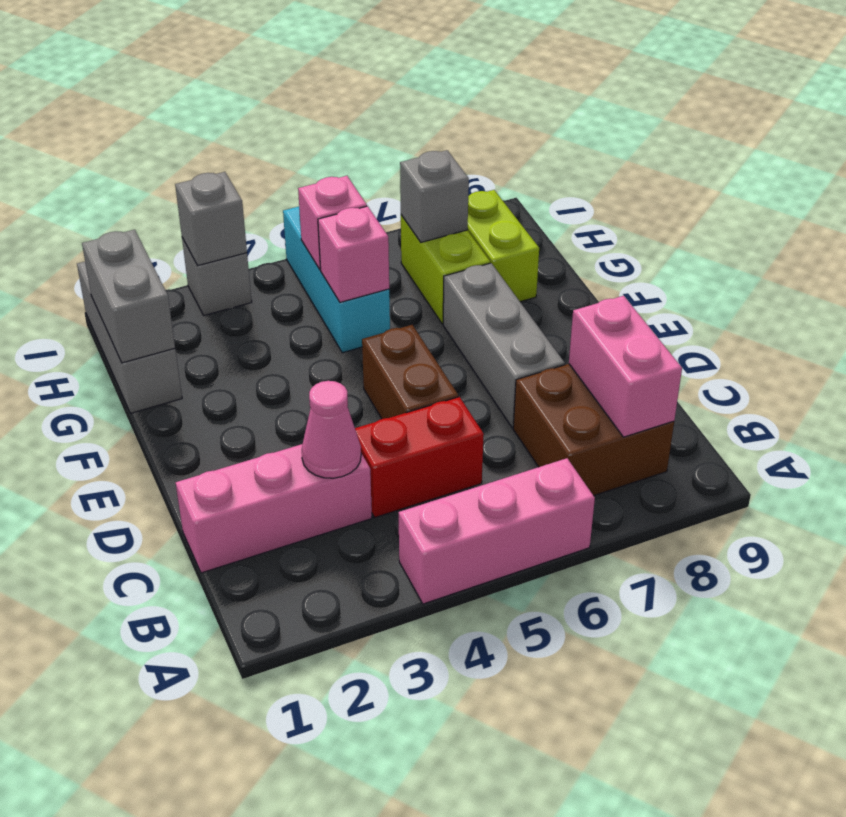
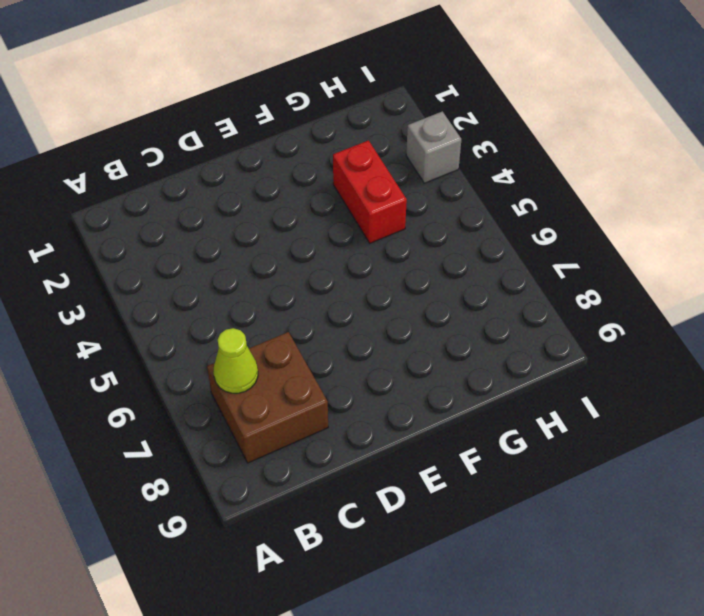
lime cone B7 level 2 -> none
red brick G3:G4 level 1 -> red brick C4:C5 level 1
none -> pink brick A4:A6 level 1
none -> pink brick C1:C3 level 1
none -> brown brick D5:E5 level 1

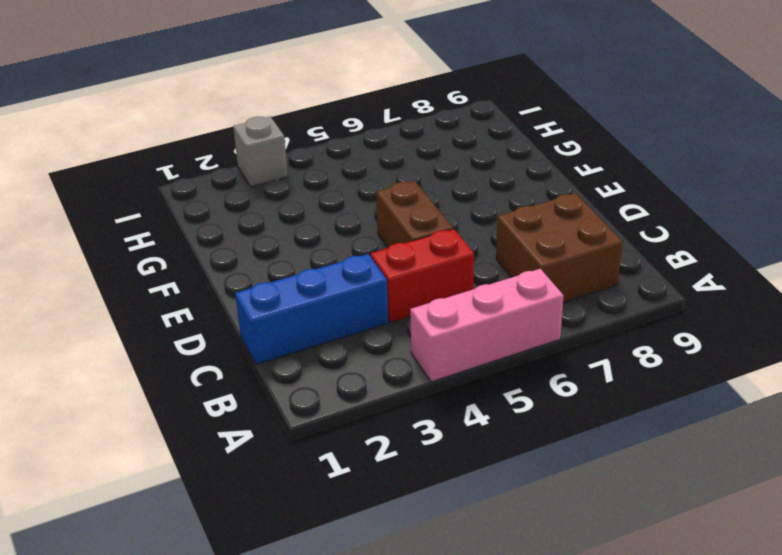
blue brick C1:C3 level 1 -> pink brick C1:C3 level 1
none -> grey brick D7:F7 level 1
none -> grey brick G1:I1 level 1
none -> cyan brick G5:I5 level 1

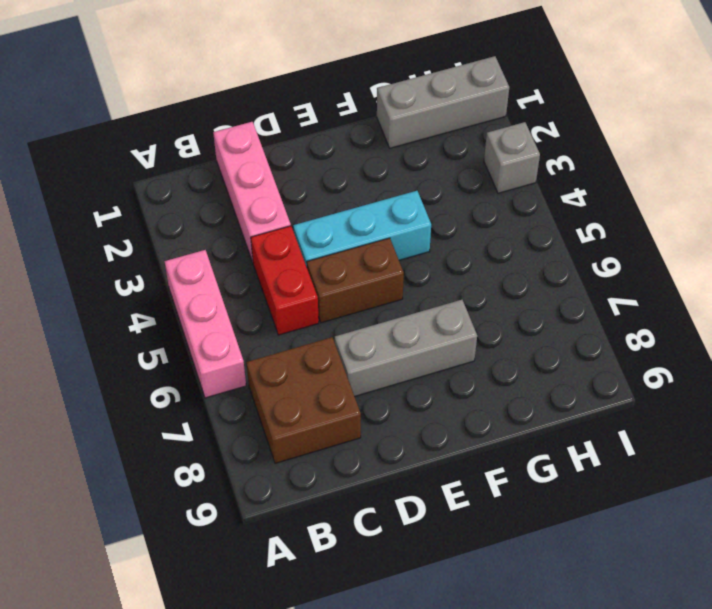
cyan brick D4:F4 level 1 -> cyan brick G5:I5 level 1
none -> lime brick G7:H7 level 1
none -> lime brick G8:H8 level 1
none -> pink brick B8:C8 level 2

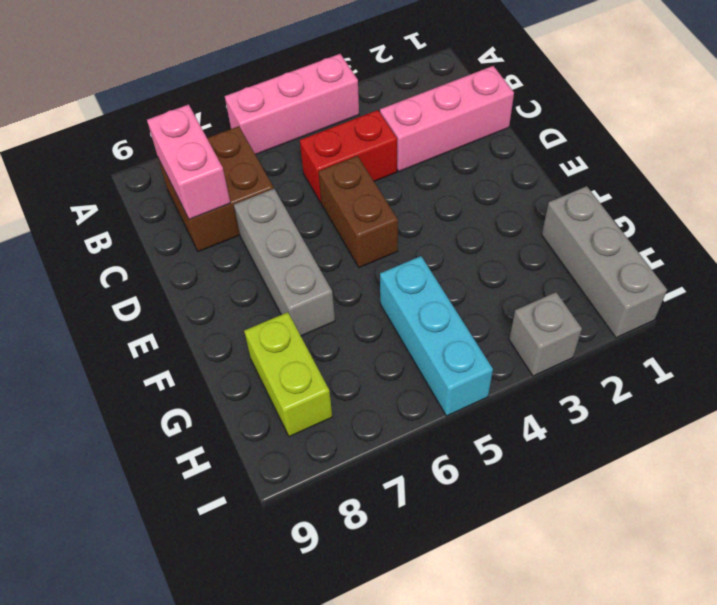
none -> lime brick G7:H7 level 1
none -> pink cone C3 level 2
none -> grey brick G1:H1 level 2

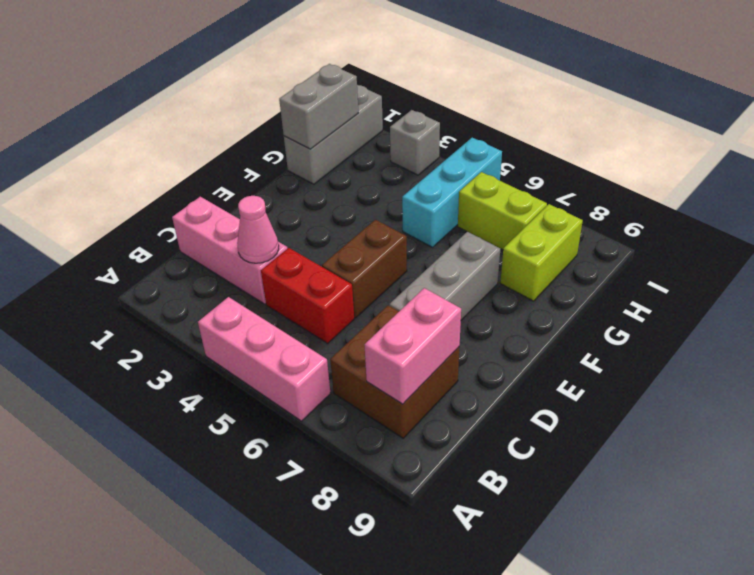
lime brick H6:H7 level 1 -> lime brick G7:H7 level 1
none -> pink brick G5 level 2
none -> pink brick H5 level 2
none -> grey brick H7 level 2

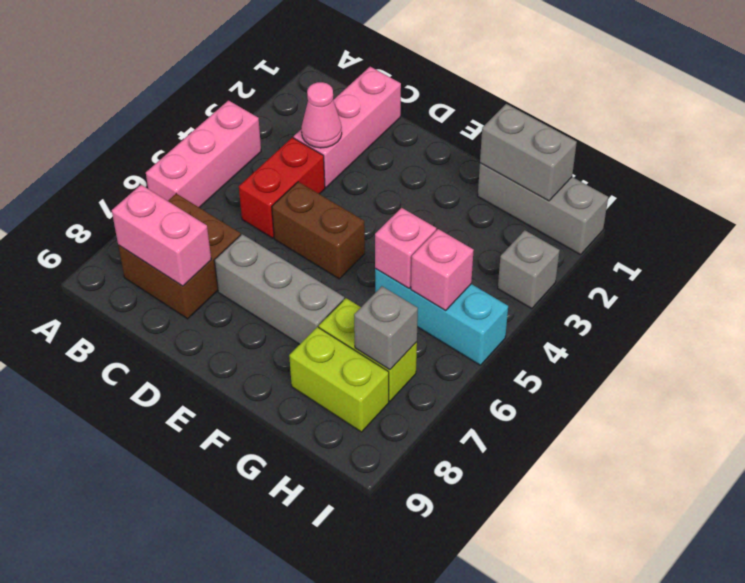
none -> grey brick I3 level 2

